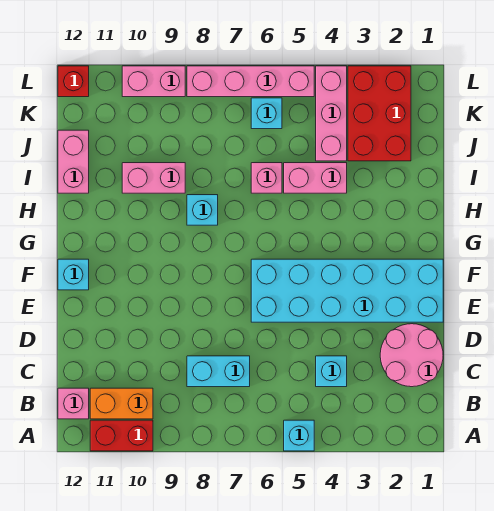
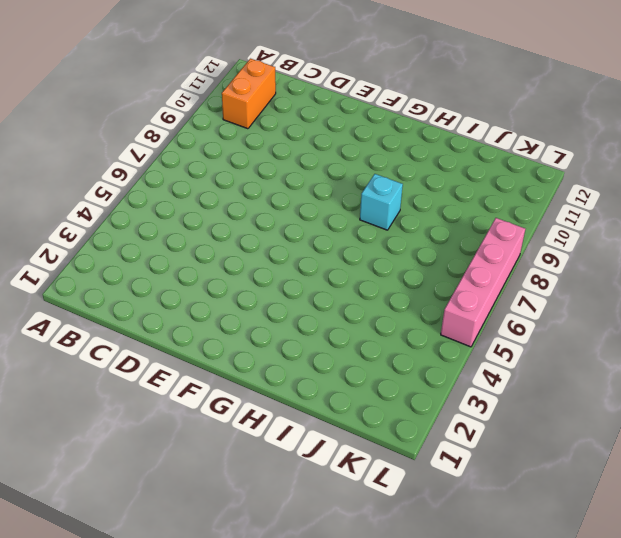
none -> cyan brick A5 level 1
none -> red brick A10:A11 level 1
none -> pink brick B12 level 1

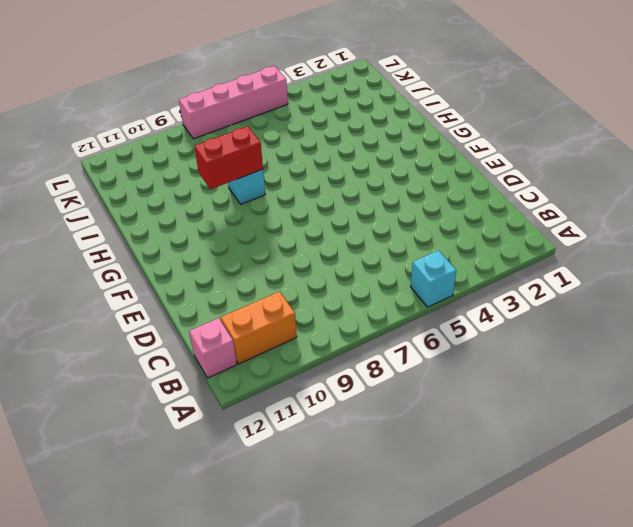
red brick H8:H9 level 2 -> red brick A10:A11 level 1
none -> pink round brick C1:D2 level 1
none -> cyan brick C4 level 1
none -> cyan brick C7:C8 level 1

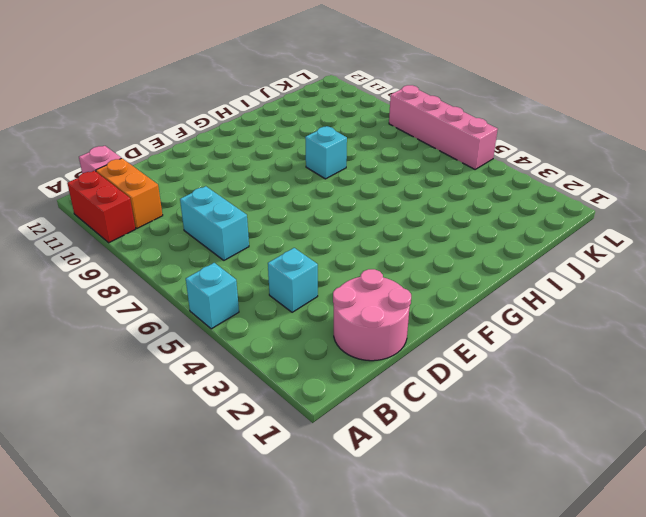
none -> cyan brick E1:F6 level 1
none -> cyan brick F12 level 1
none -> pink brick I4:I5 level 1

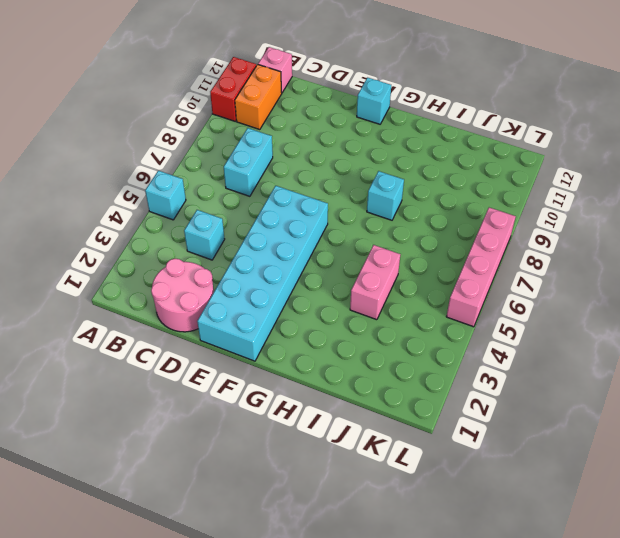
none -> pink brick I6 level 1
none -> pink brick I9:I10 level 1
none -> pink brick I12:J12 level 1

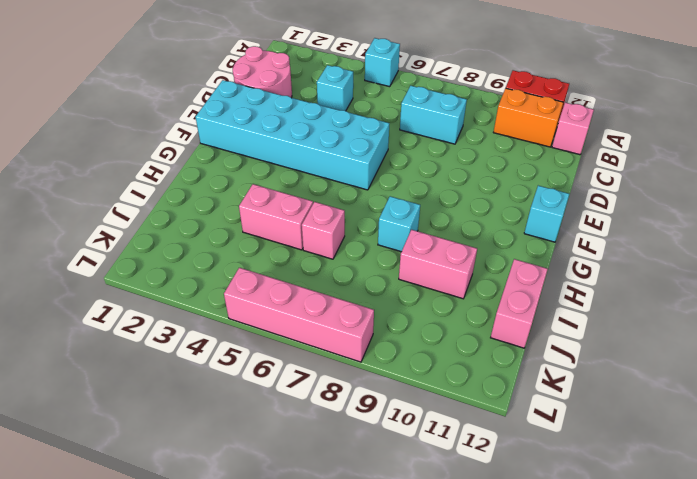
none -> red brick J2:L3 level 1
none -> pink brick J4:L4 level 1
none -> cyan brick K6 level 1

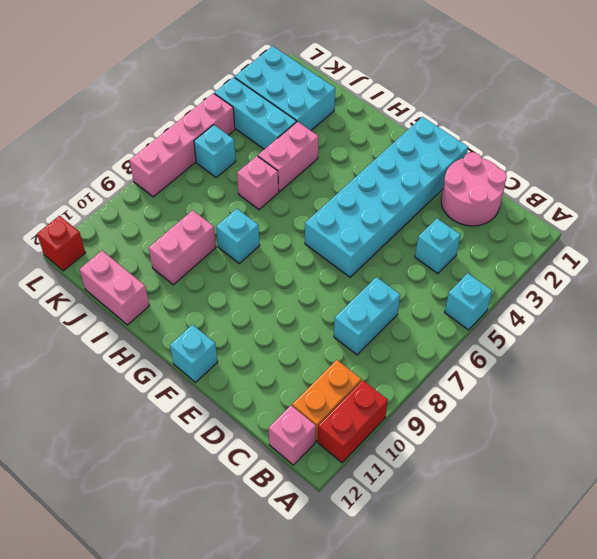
cyan brick J2:L3 level 1 -> red brick J2:L3 level 1
cyan brick J4:L4 level 1 -> pink brick J4:L4 level 1
none -> pink brick L9:L10 level 1

